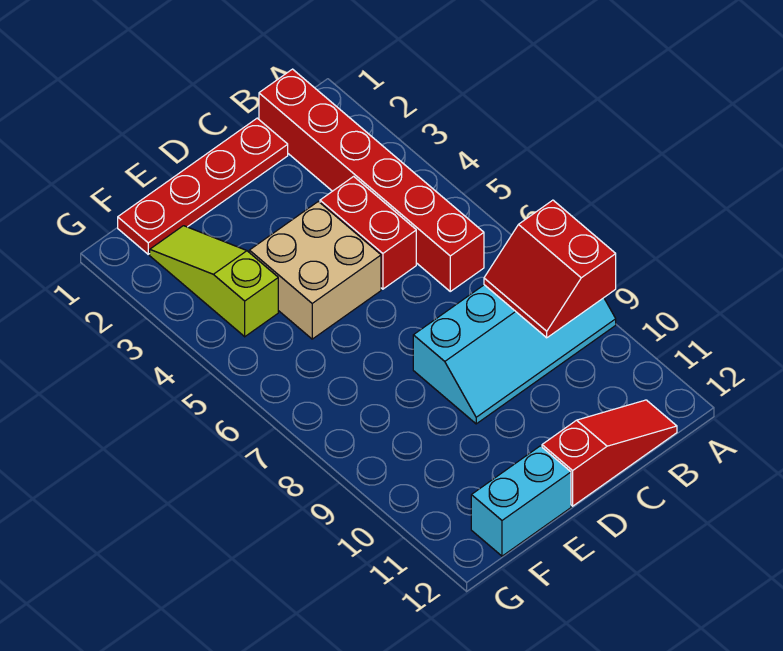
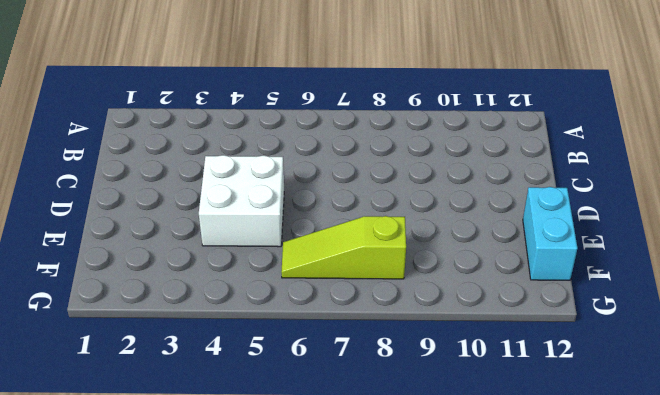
white brick D4:E5 level 1 -> tan brick D4:E5 level 1
lime slope F6:F8 level 1 top 8 -> lime slope F2:F4 level 1 top 4
none -> cyan slope A8:D9 level 1 top 8
none -> red brick B1:B6 level 1

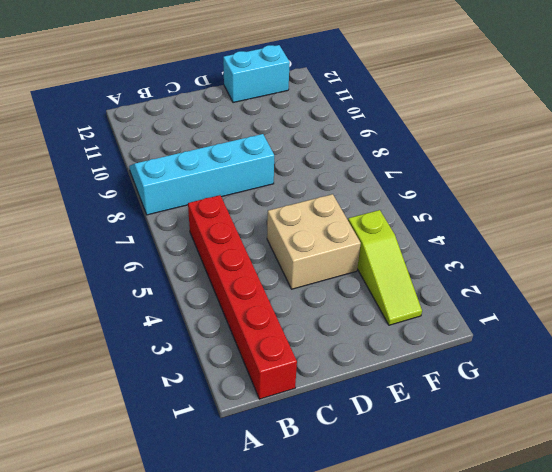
none -> red slope B12:D12 level 1 top D
none -> red plate C1:F1 level 1

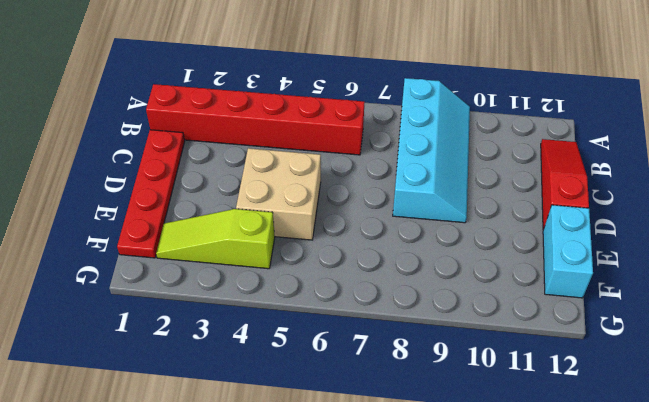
none -> red brick C4:C5 level 1
none -> red slope A8:B9 level 2 top A

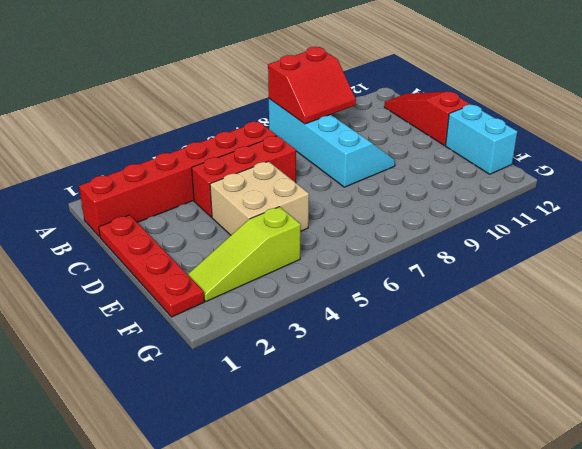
red brick C4:C6 level 1 -> red brick C4:C5 level 1

